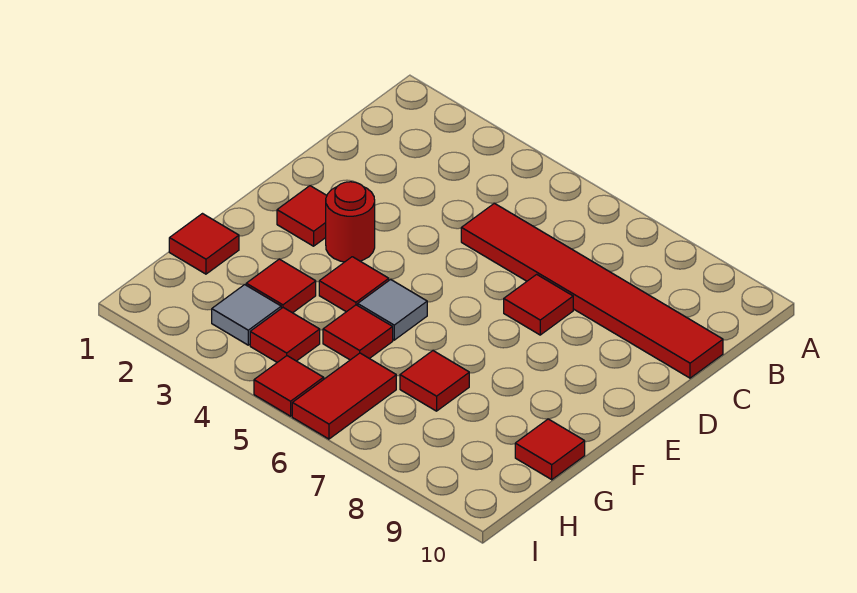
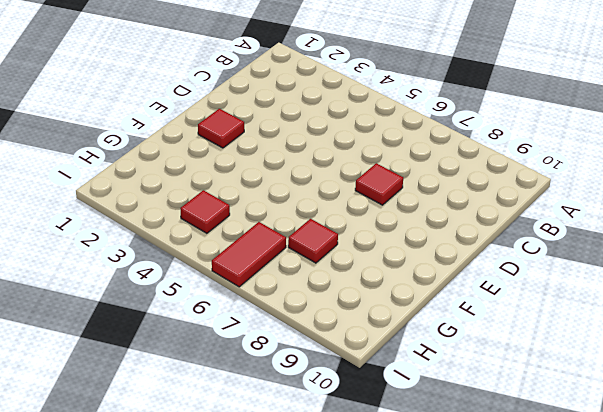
none -> red tile C5:C10 level 1
none -> red round brick E3 level 1
none -> red tile F4 level 1

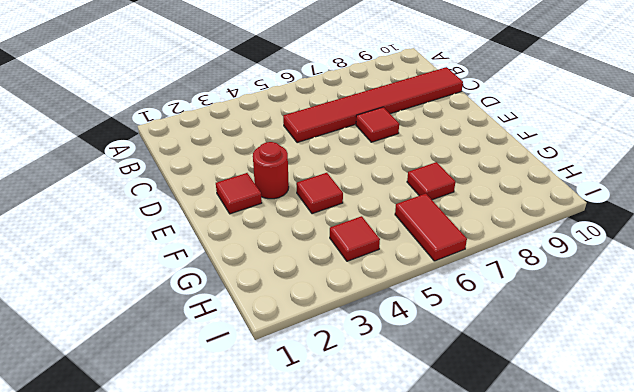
none -> grey tile F5 level 1
none -> red tile G1 level 1
none -> red tile G3 level 1

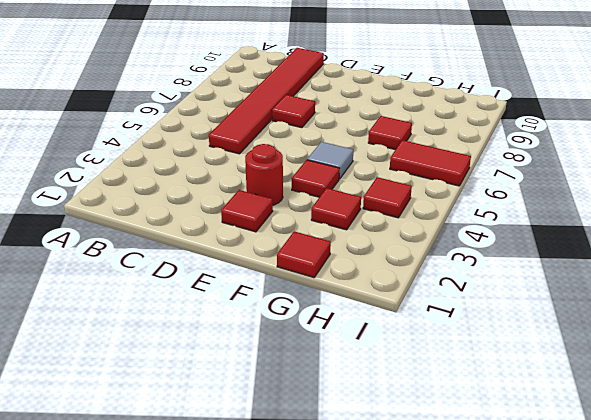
none -> red tile G5 level 1
none -> red tile G10 level 1
none -> grey tile H3 level 1

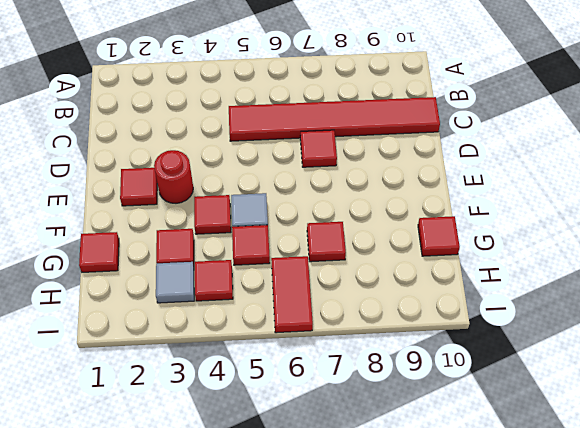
none -> red tile I5 level 1

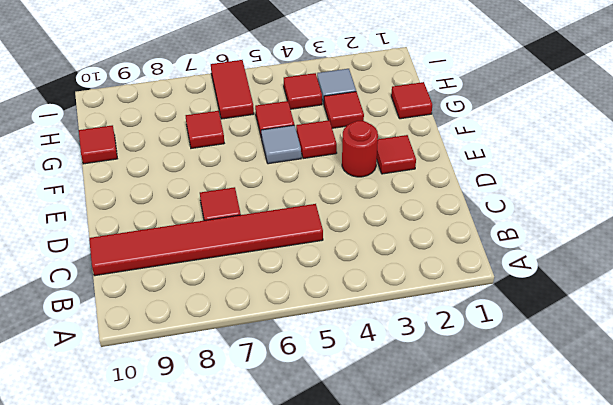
none -> red tile I5 level 1

